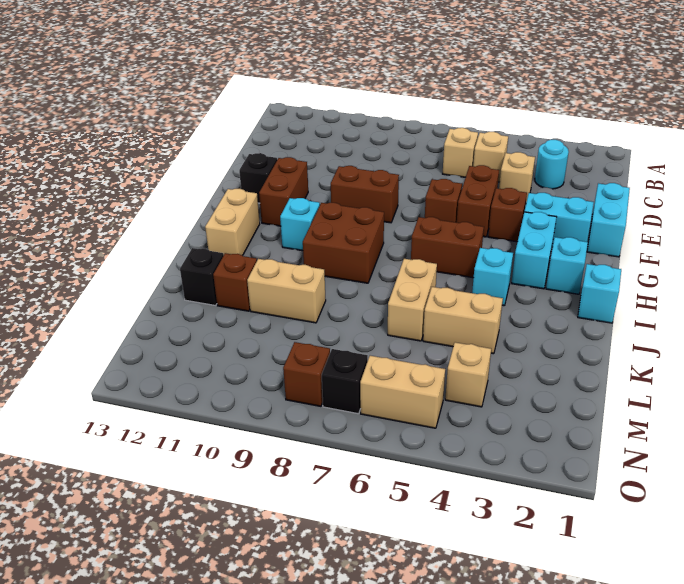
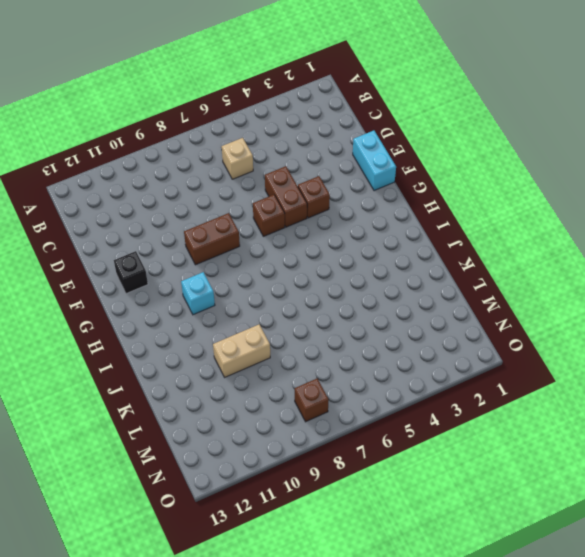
none -> cyan round brick C3 level 1
none -> tan brick C5 level 1
none -> tan brick D4 level 1

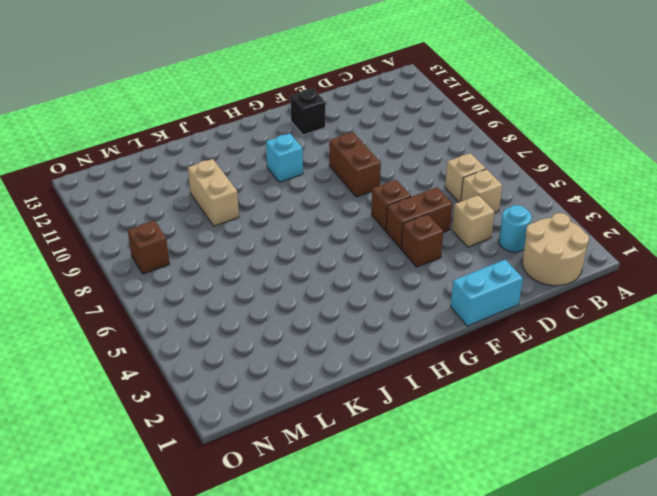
tan round brick B1:C2 level 1 -> none
none -> cyan brick F2:F3 level 1
none -> brown brick F11:G11 level 1
none -> cyan brick G3:H3 level 1

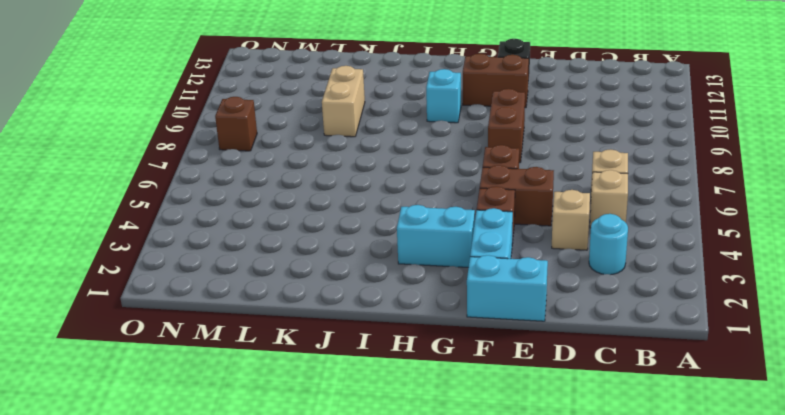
none -> cyan brick H2 level 1
none -> brown brick H5:H6 level 1
none -> brown brick H8:I9 level 1

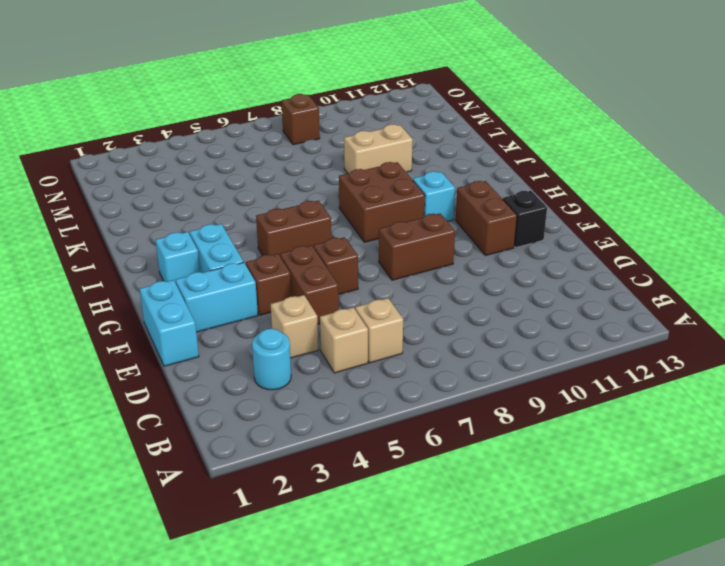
none -> tan brick H12:I12 level 1
none -> cyan brick I1 level 1
none -> cyan brick I4 level 1

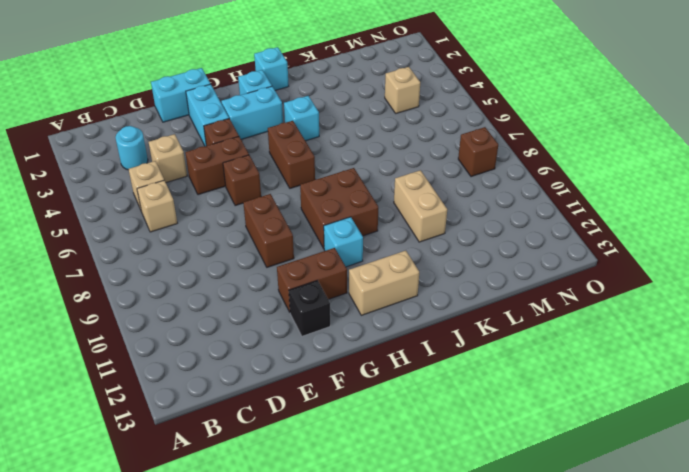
none -> tan brick J6:K6 level 1
none -> tan brick K4:K5 level 1
none -> brown brick K11 level 1

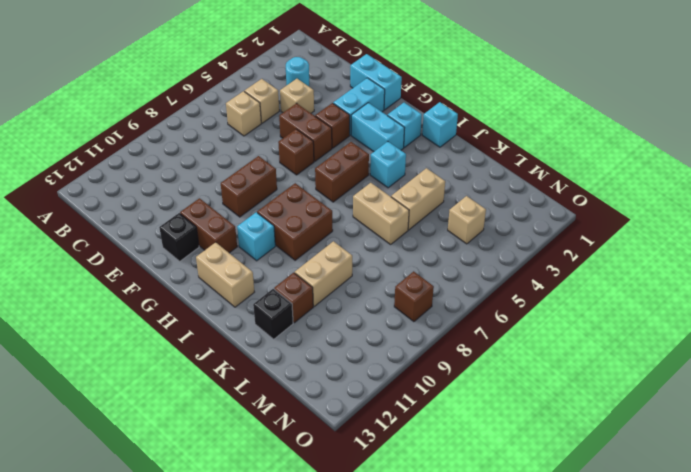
none -> tan brick N5:N6 level 1
none -> black brick N7 level 1

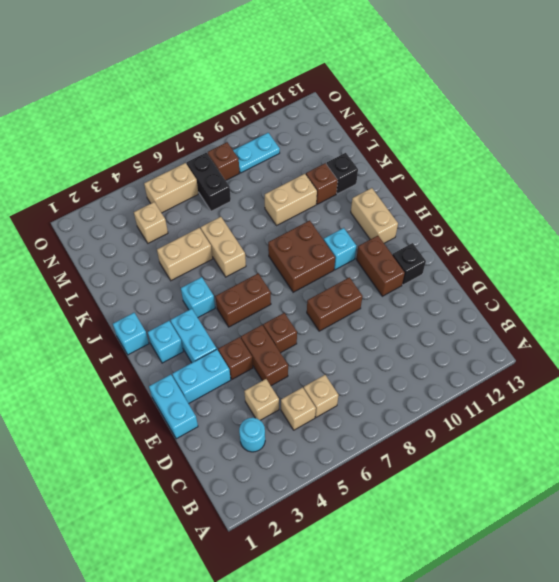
black brick M7:N7 level 1 -> black brick N7 level 1
cyan plate N9:N10 level 1 -> none

